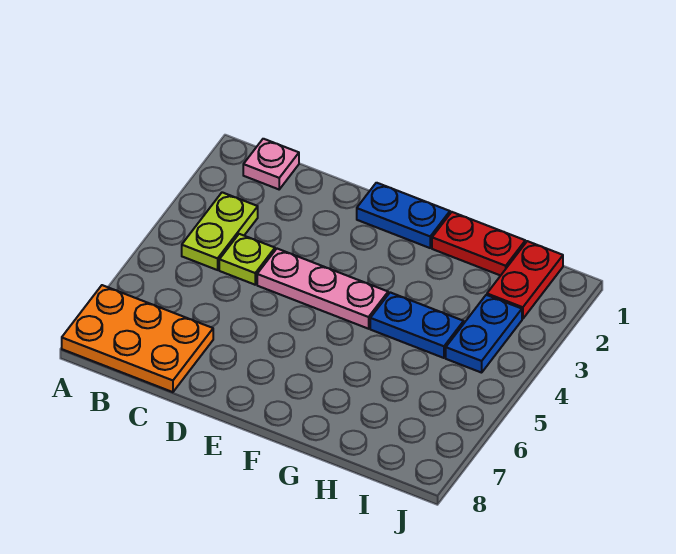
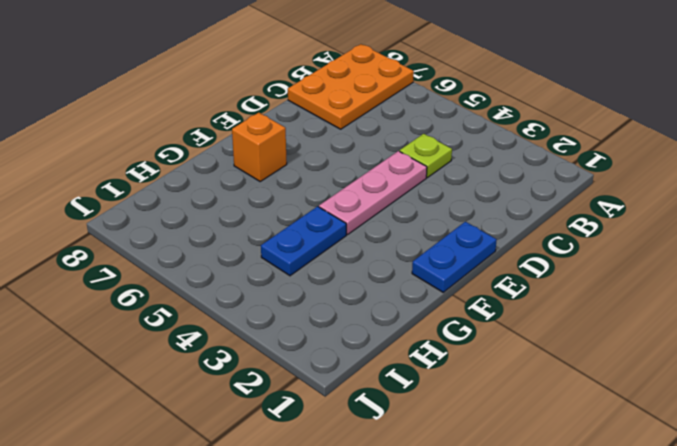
orange brick F7 level 1 -> none
none -> pink plate B1 level 1
none -> lime plate B3:B4 level 1

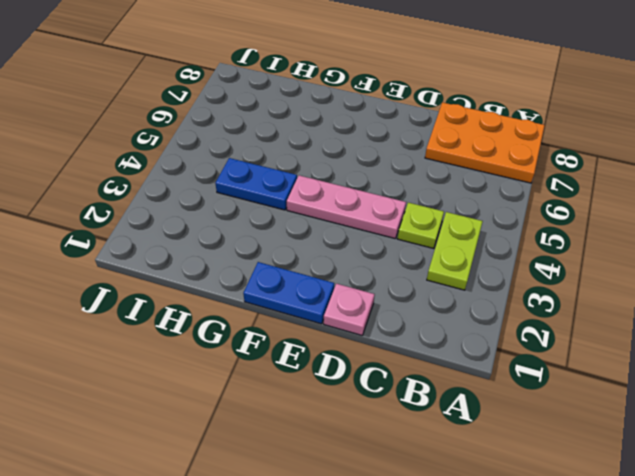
pink plate D1 level 1 -> pink plate B1 level 1
none -> red plate G1:H1 level 1
none -> red plate I1:I2 level 1

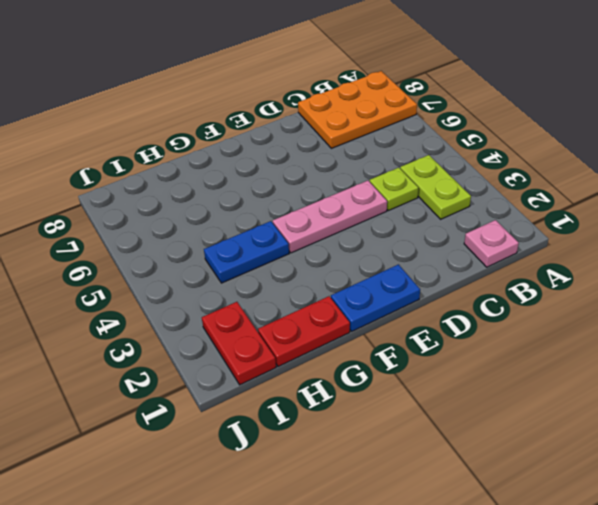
none -> blue plate I3:I4 level 1

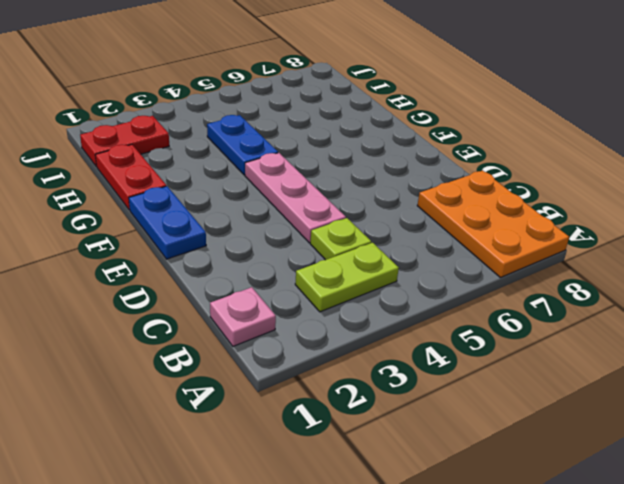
none -> blue plate I3:I4 level 1

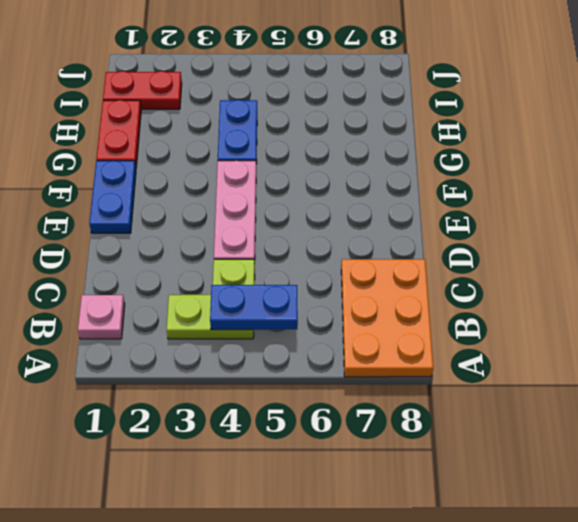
blue plate B4:B5 level 2 -> blue plate I3:I4 level 1

